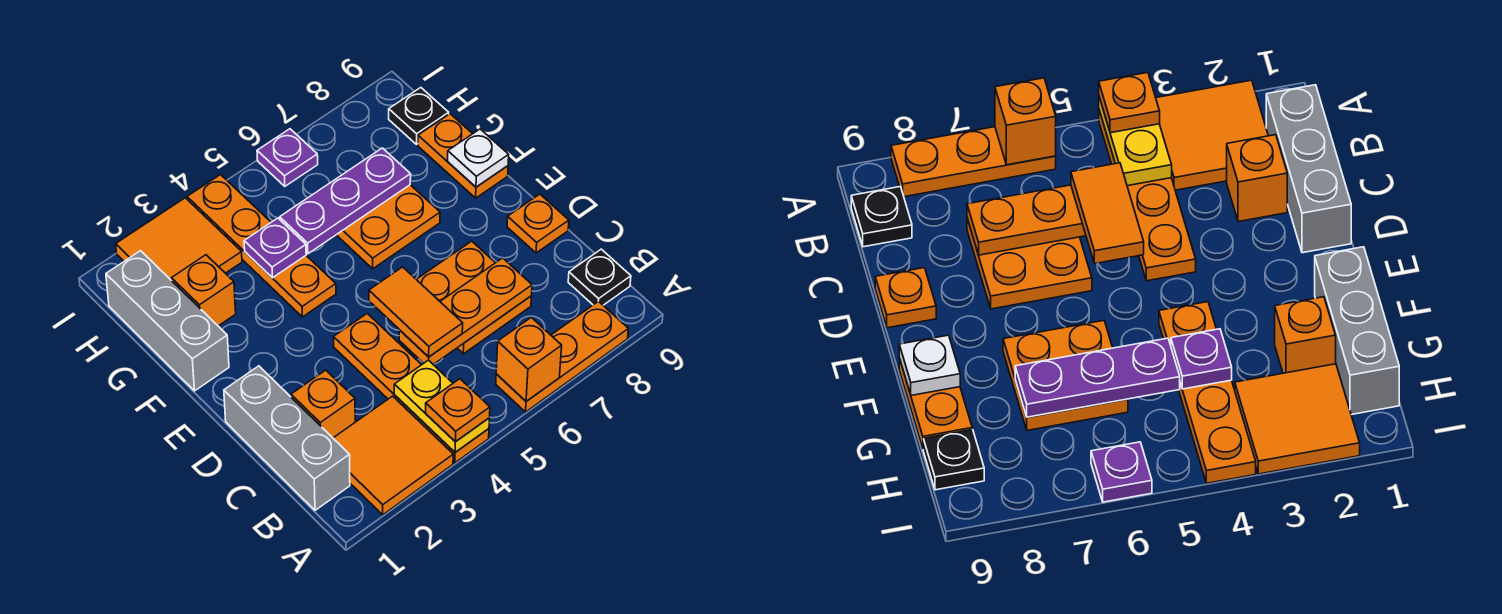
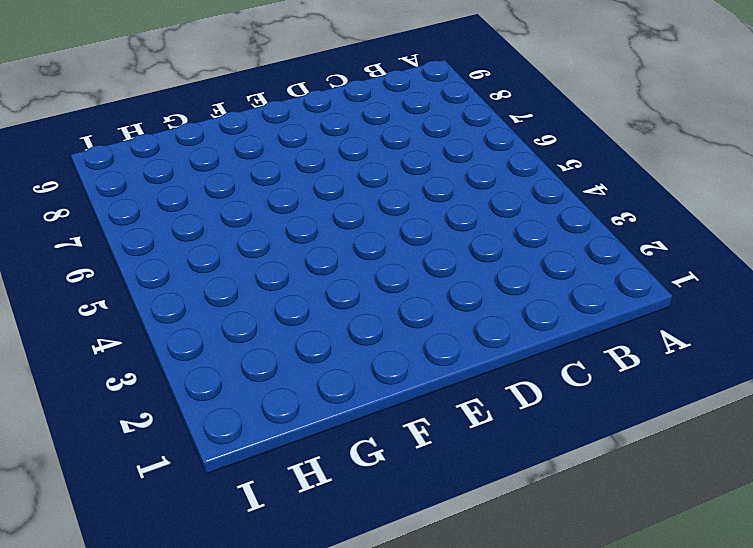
none -> orange tile A2:B3 level 1
none -> orange plate A4:D4 level 1
none -> orange plate A6:A8 level 1

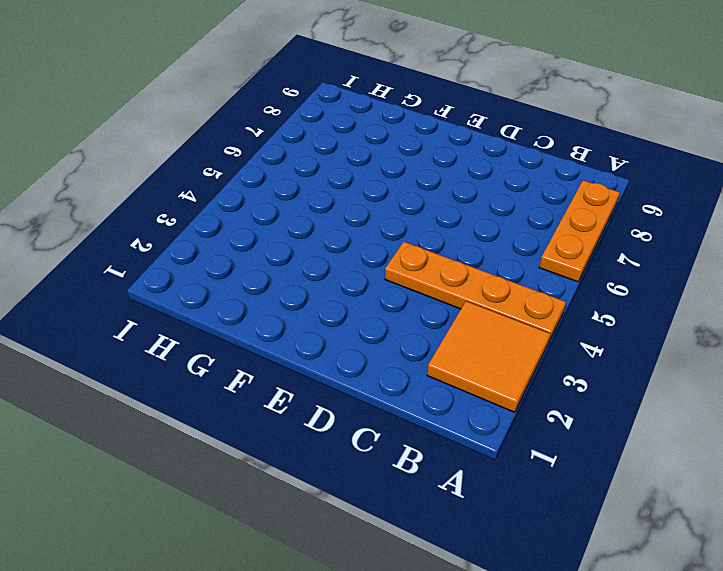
none -> grey brick B1:D1 level 1
none -> black plate B9 level 1
none -> orange brick C2 level 1

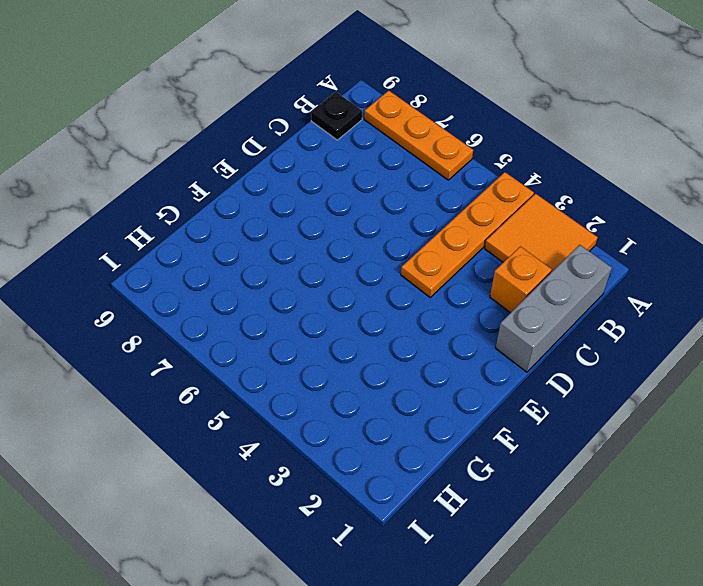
none -> orange plate C6:D7 level 1
none -> orange plate D9 level 1
none -> grey brick F1:H1 level 1

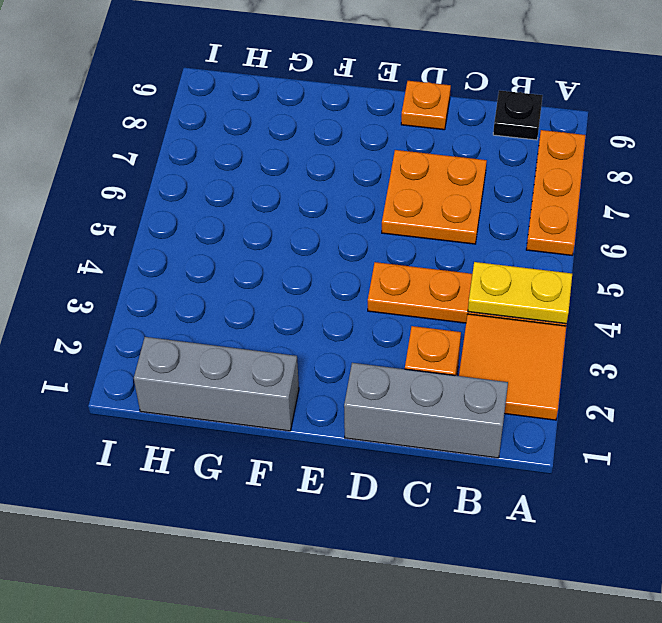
none -> orange plate F4:I4 level 1
none -> orange plate F6:G7 level 1
none -> orange plate F9:G9 level 1

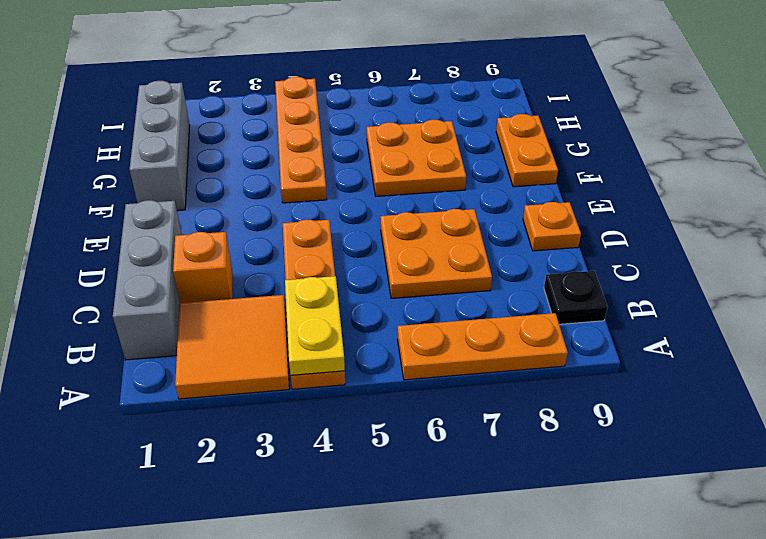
none -> orange brick G2 level 1
none -> orange tile H2:I3 level 1
none -> black plate H9 level 1

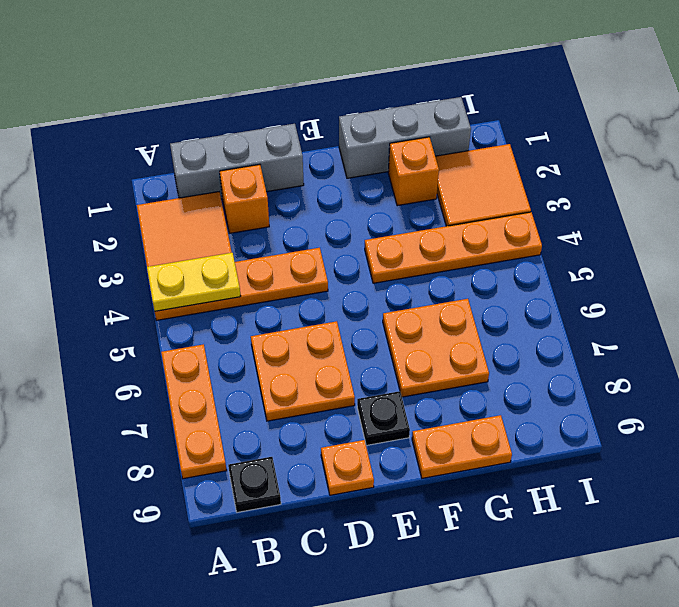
black plate E8 level 1 -> black plate H9 level 1
none -> purple plate I6 level 1
none -> orange brick A6 level 2
none -> orange plate C5:C7 level 2

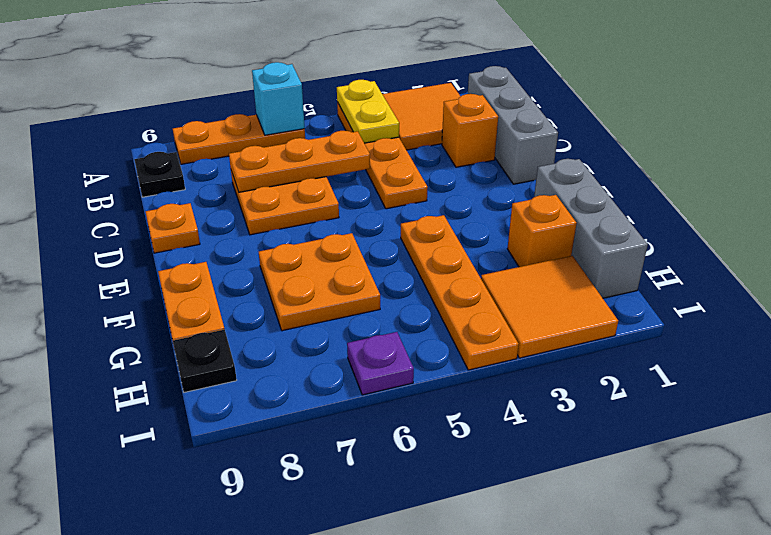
cyan brick A6 level 2 -> orange brick A6 level 2
none -> white plate F9 level 2
none -> purple plate G4 level 2
none -> purple plate G5:G7 level 2

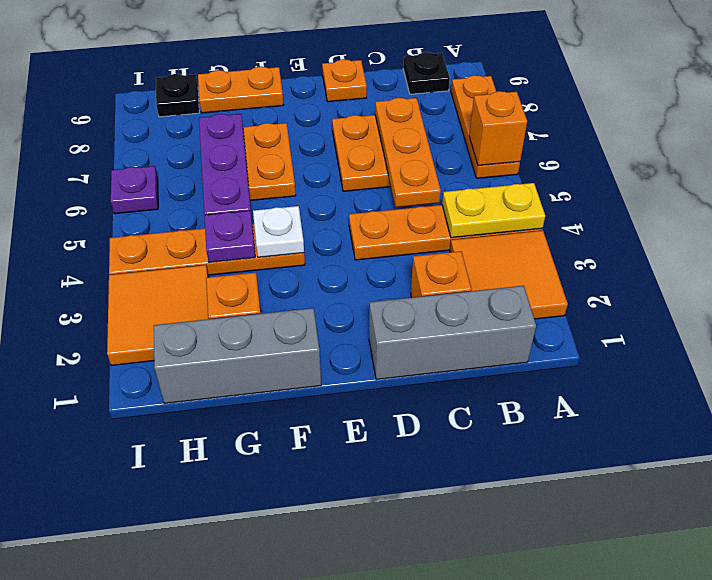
white plate F4 level 2 -> white plate F9 level 2
none -> orange plate A4 level 3
none -> orange tile C5:D5 level 3

